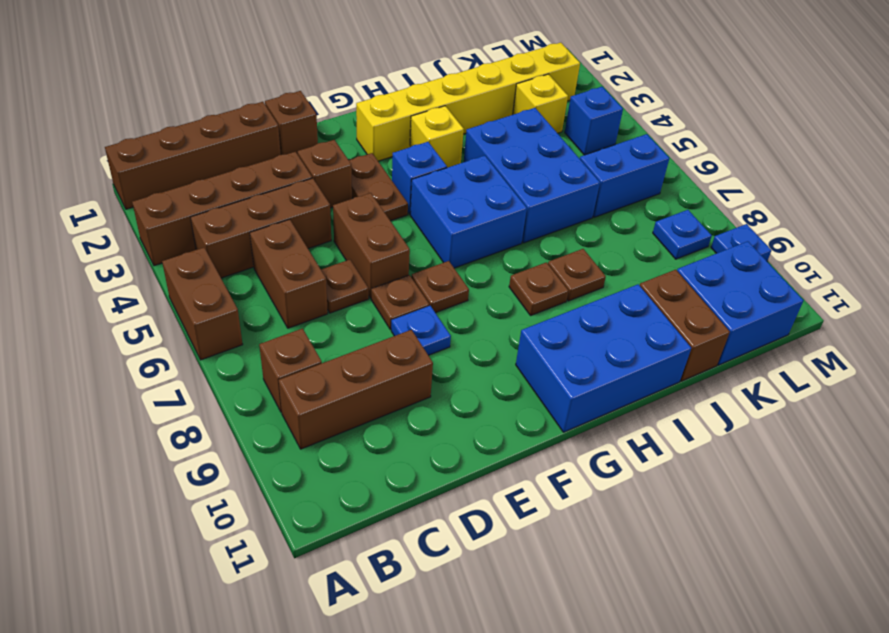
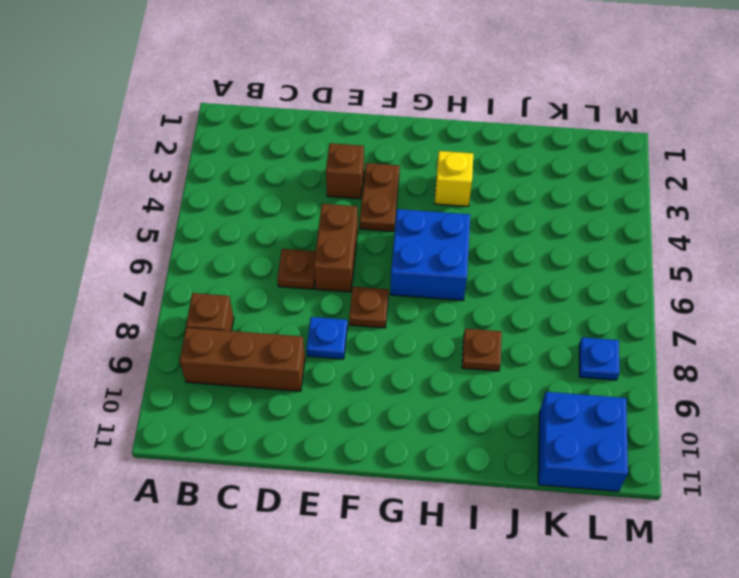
none -> brown brick A1:D1 level 1
none -> brown brick A3:D3 level 1
none -> brown brick A5:A6 level 1
none -> brown brick B4:D4 level 1

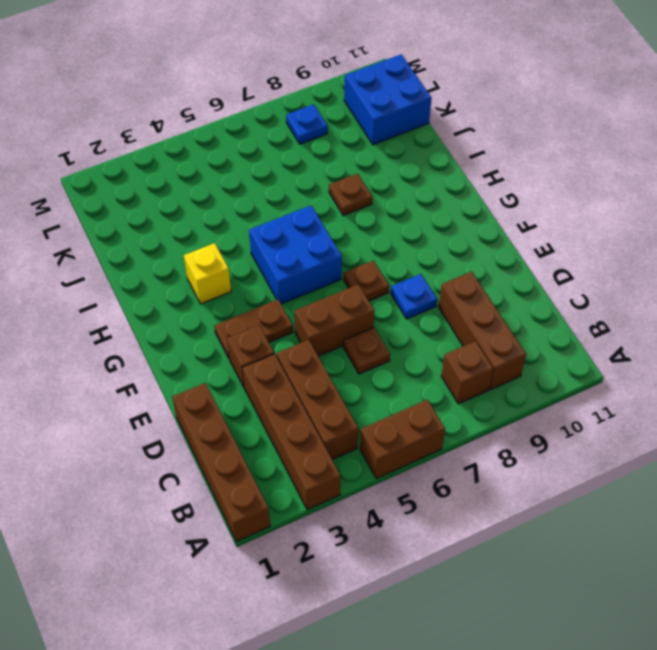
none -> brown brick C5:C6 level 1
none -> brown brick E1 level 1
none -> brown plate E7 level 1
none -> yellow brick G2:L2 level 1

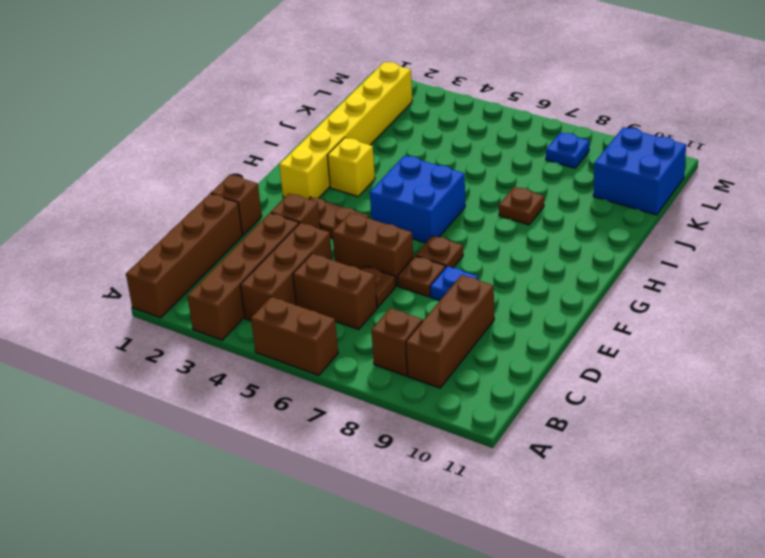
none -> blue brick G4 level 1
none -> blue brick G10:I11 level 1
none -> brown plate H8 level 1
none -> blue brick I4:J6 level 1

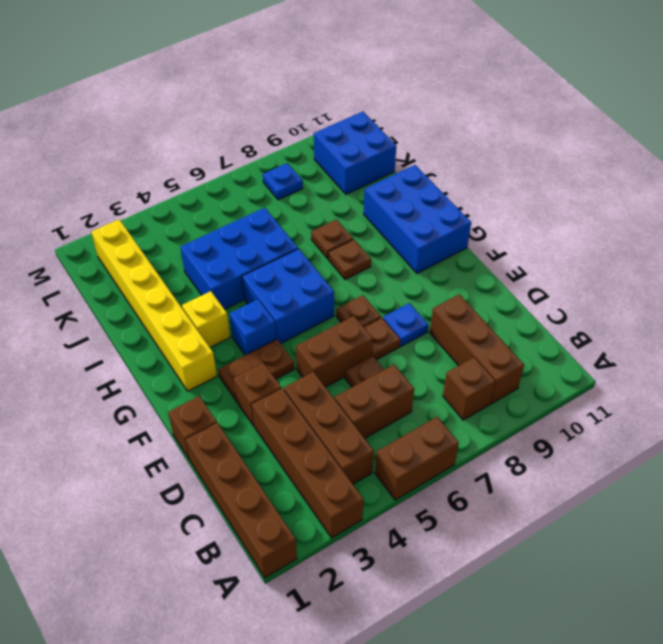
none -> brown brick J10:J11 level 1
none -> yellow brick K3 level 1
none -> blue brick K6:L6 level 1
none -> blue brick L4 level 1

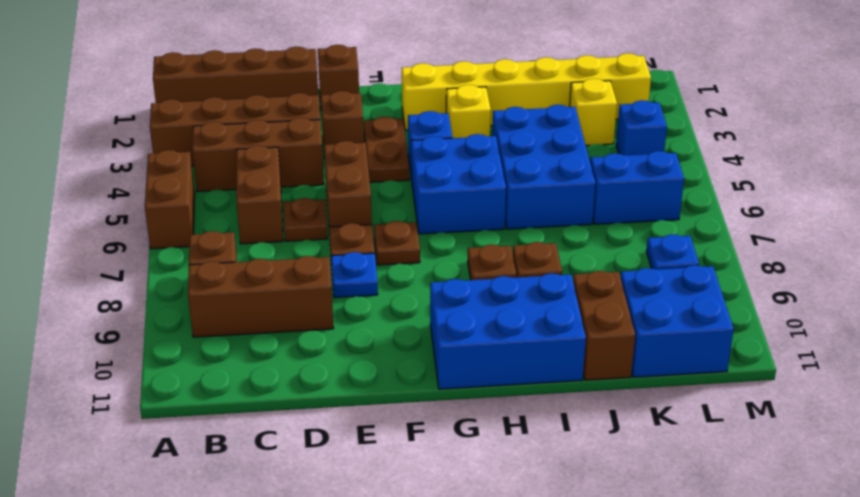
none -> blue plate M9 level 1

